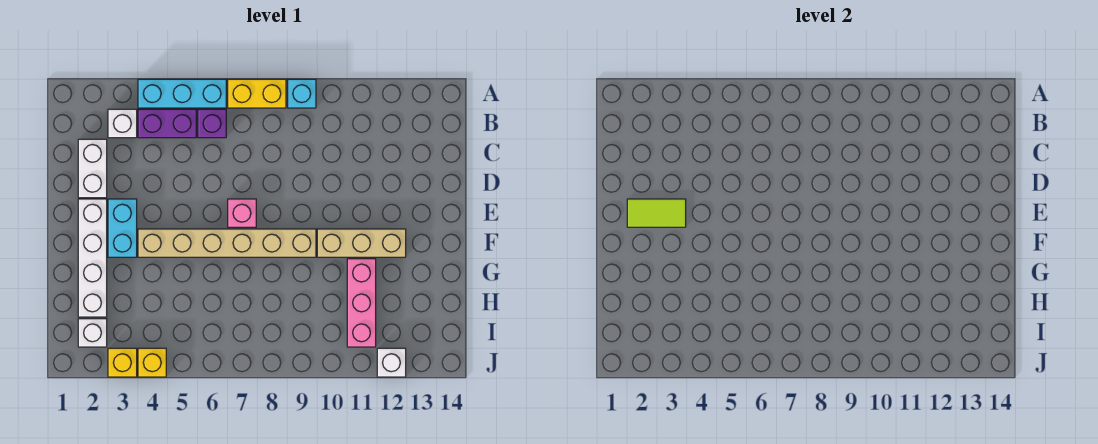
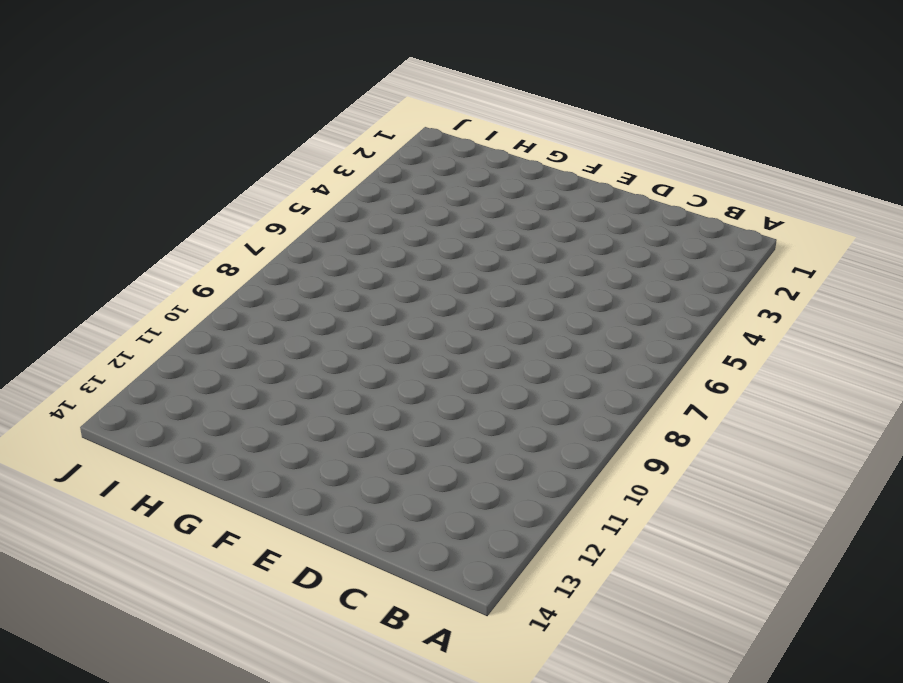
none -> cyan brick A4:A6 level 1
none -> yellow brick A7:A8 level 1
none -> cyan brick A9 level 1

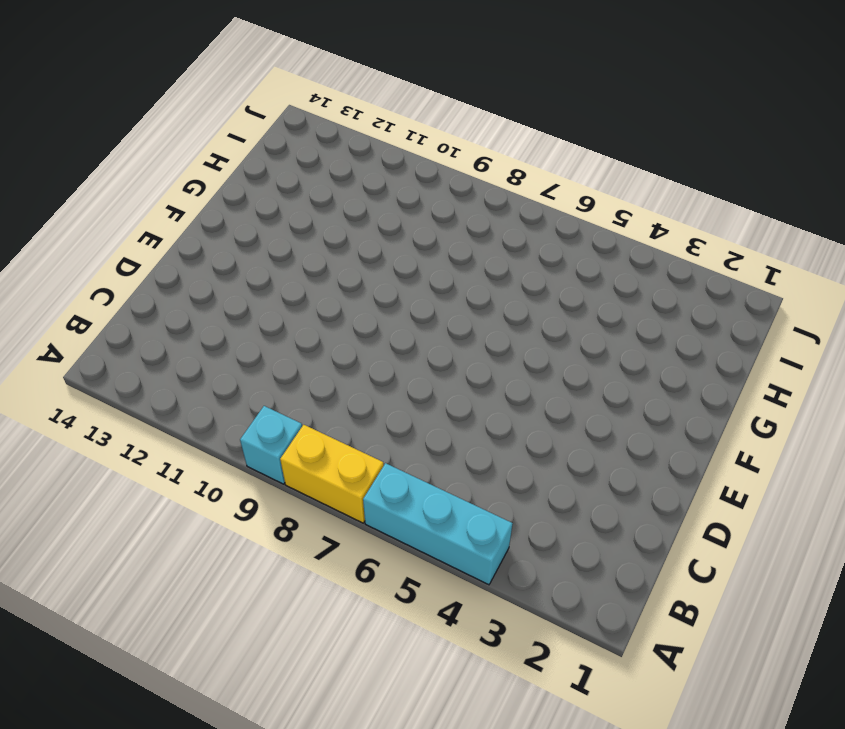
none -> white brick B3 level 1
none -> purple brick B4:B5 level 1
none -> purple brick B6 level 1

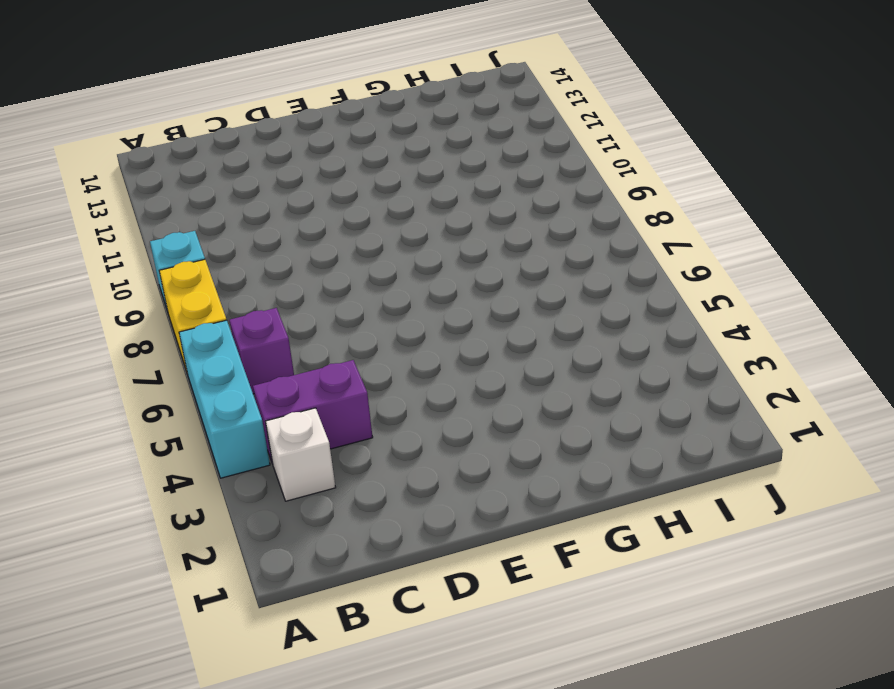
purple brick B4:C4 level 1 -> purple brick B4:B5 level 1
none -> white brick C2:D2 level 1
none -> white brick E2:H2 level 1
none -> cyan brick E3:F3 level 1

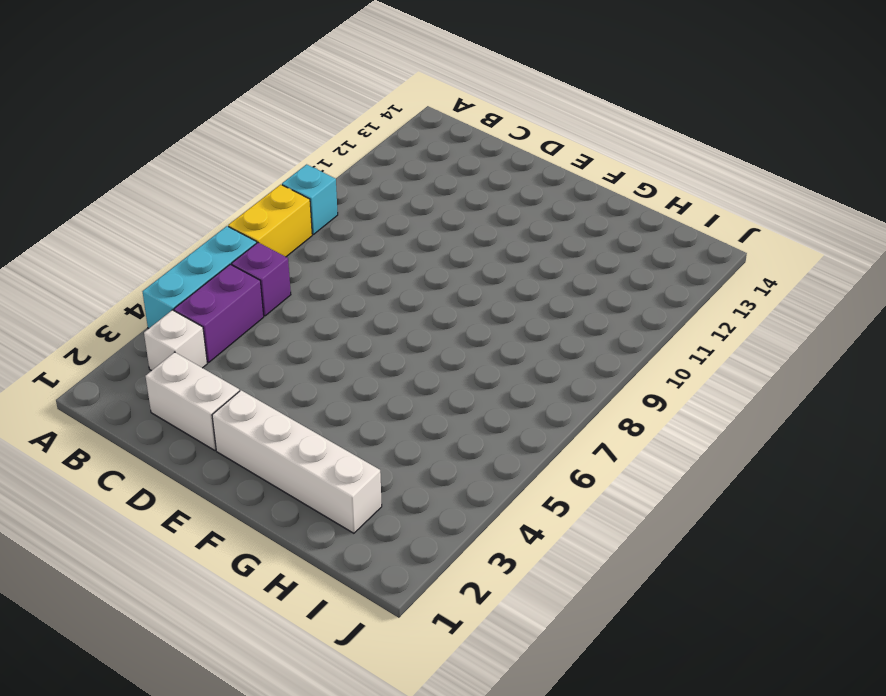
none -> cyan brick E3:F3 level 1
none -> pink brick E7 level 1
none -> tan brick F4:F9 level 1

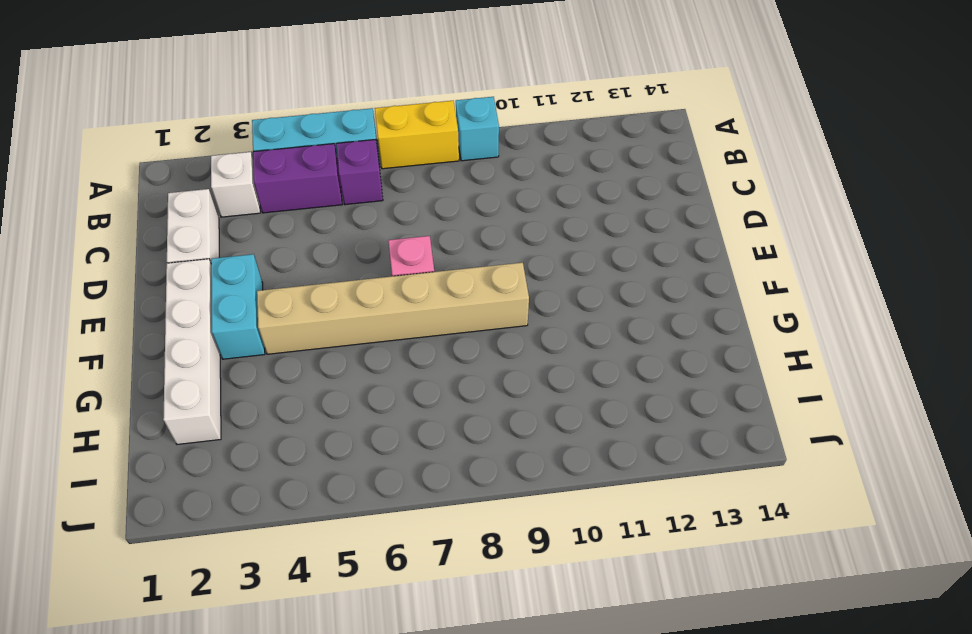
none -> tan brick F10:F12 level 1
none -> pink brick G11:I11 level 1
none -> white brick I2 level 1

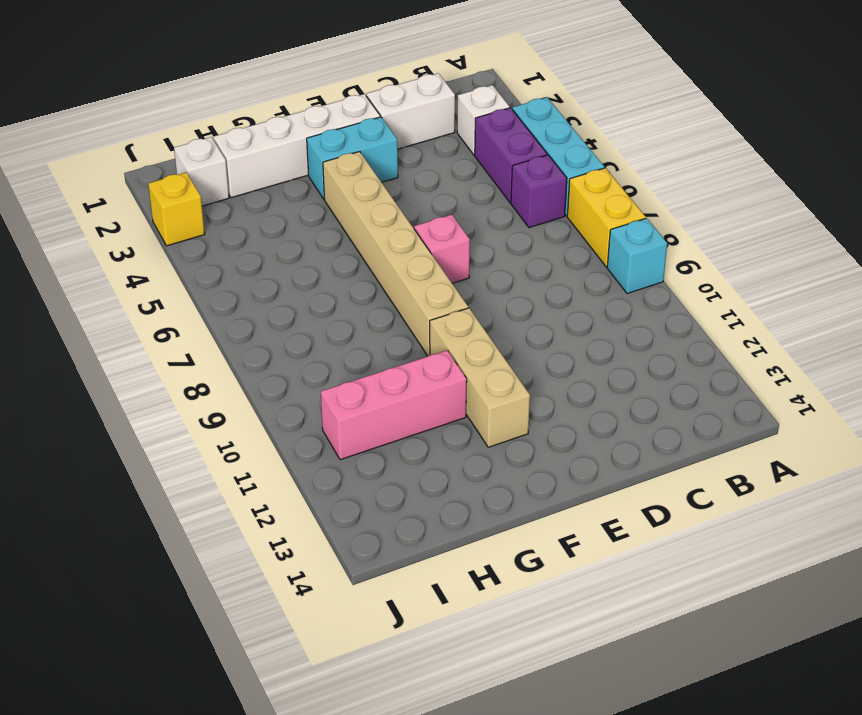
none -> yellow brick J4 level 1
none -> white brick J12 level 1
none -> lime tile E2:E3 level 2

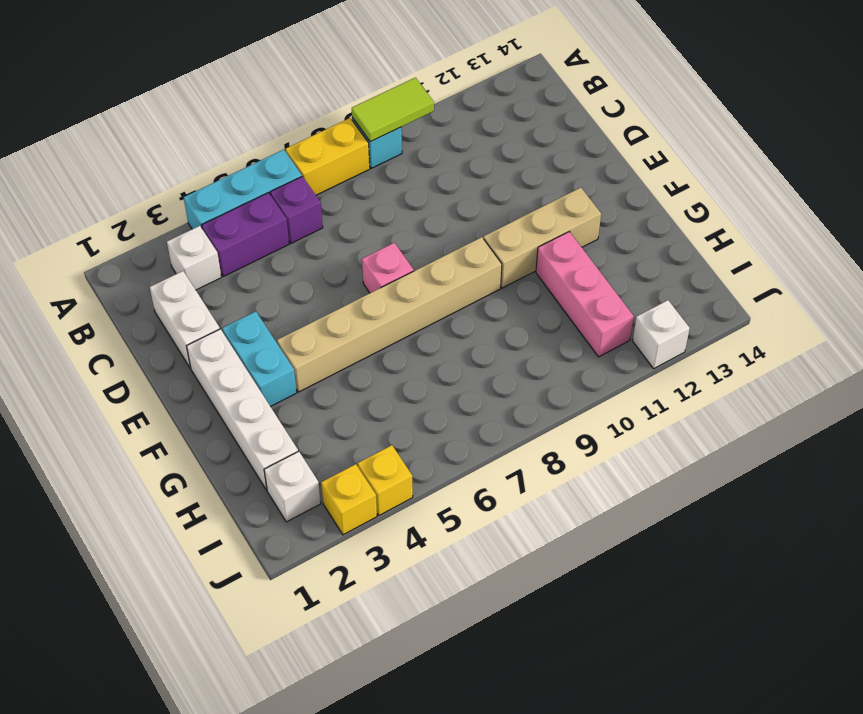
lime tile A9:A10 level 2 -> lime tile E2:E3 level 2

